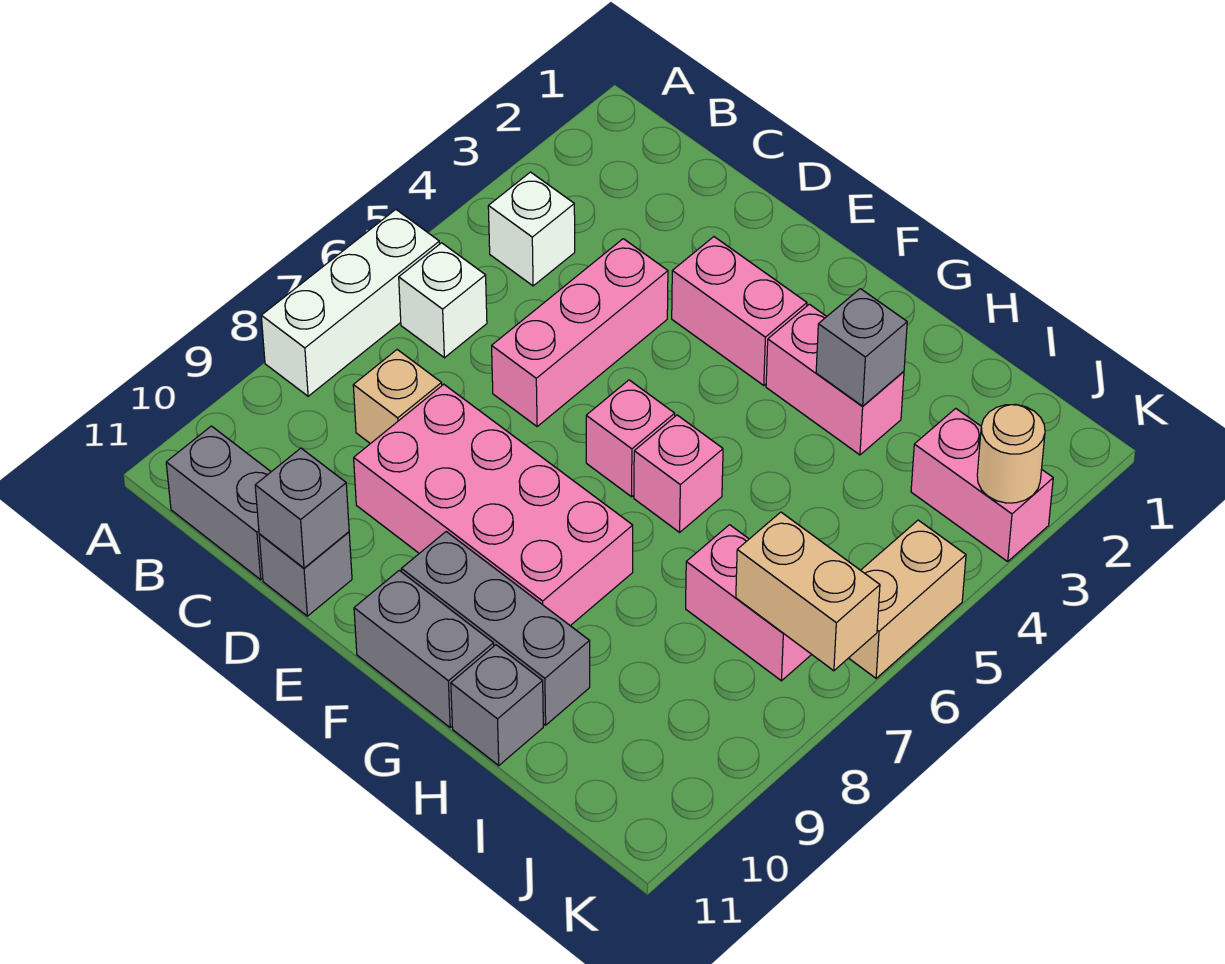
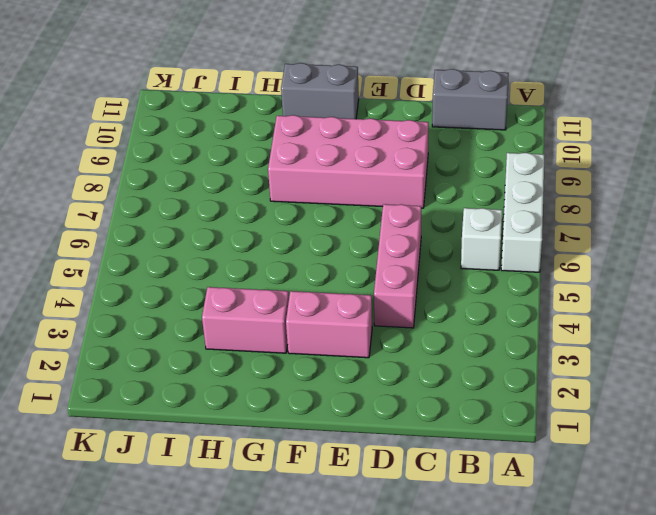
none -> white brick B4 level 1
none -> tan brick C8 level 1
none -> grey brick D11 level 1

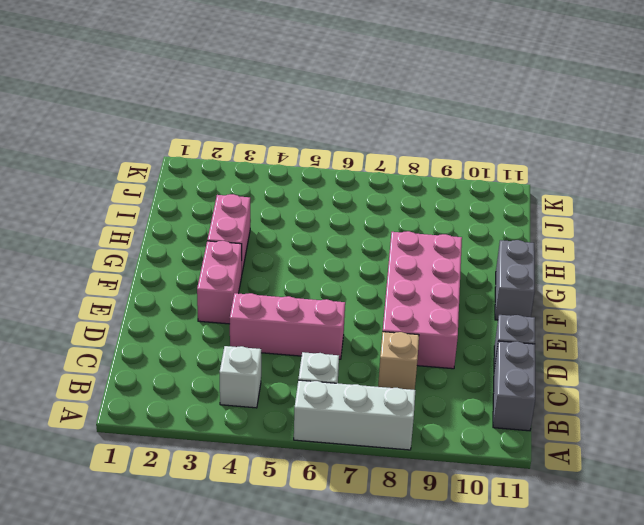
none -> pink brick F6 level 1
none -> grey brick F10:H10 level 1
none -> pink brick G6 level 1

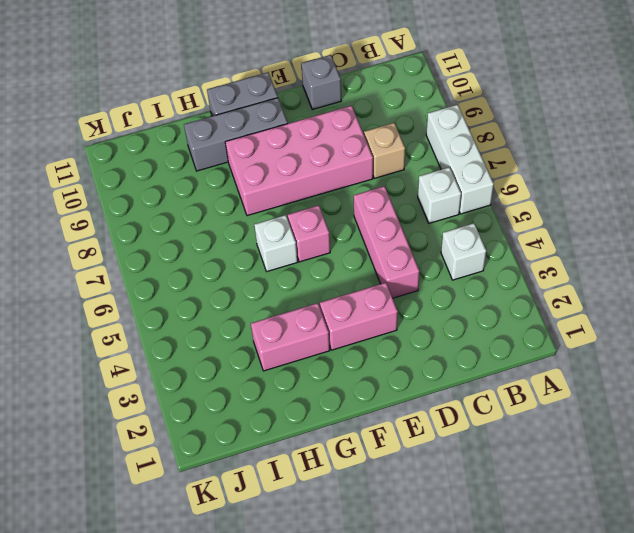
white brick G6 level 1 -> pink brick G6 level 1
none -> grey brick B11:C11 level 1
none -> grey brick H11 level 1
none -> pink brick I7:J7 level 1

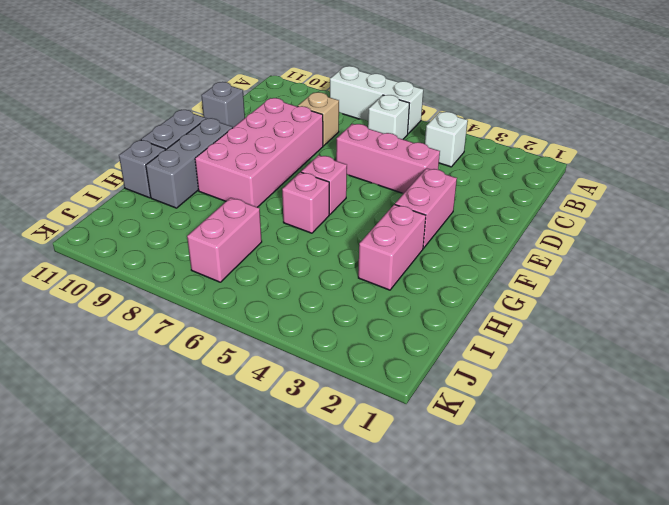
none -> grey brick B11:C11 level 1
none -> pink brick J3:K3 level 1
none -> tan brick K5:K6 level 1

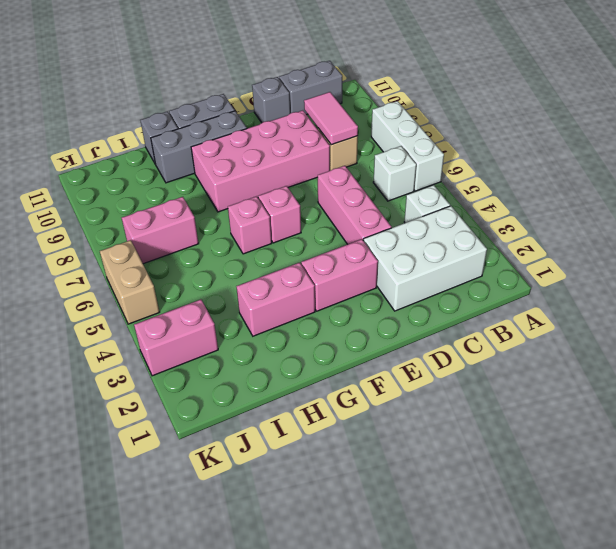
white brick B2:D3 level 1 -> none
pink tile C8:C9 level 2 -> none
none -> grey brick D11 level 2
none -> grey brick H3 level 2
none -> tan brick J7:K7 level 2

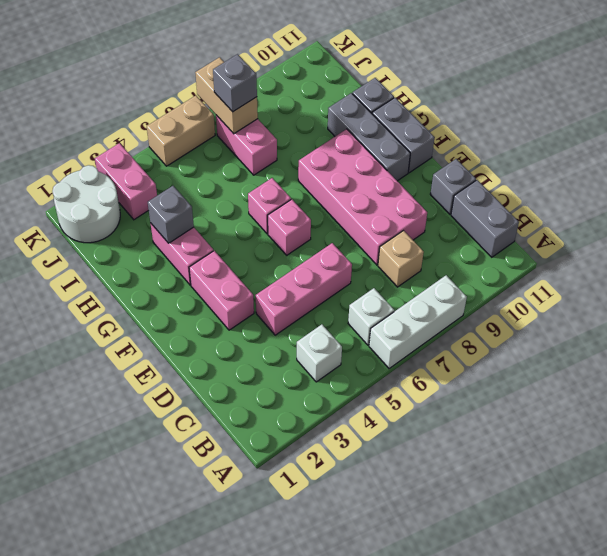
white round brick J1:K2 level 1 -> none
grey brick J7 level 3 -> grey brick D11 level 2
none -> tan round brick K3 level 2

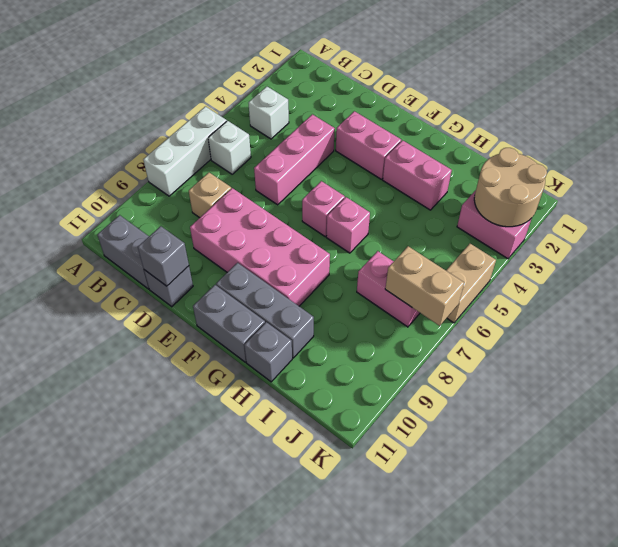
tan round brick J2:K3 level 2 -> tan round brick K3 level 2
none -> grey brick H3 level 2

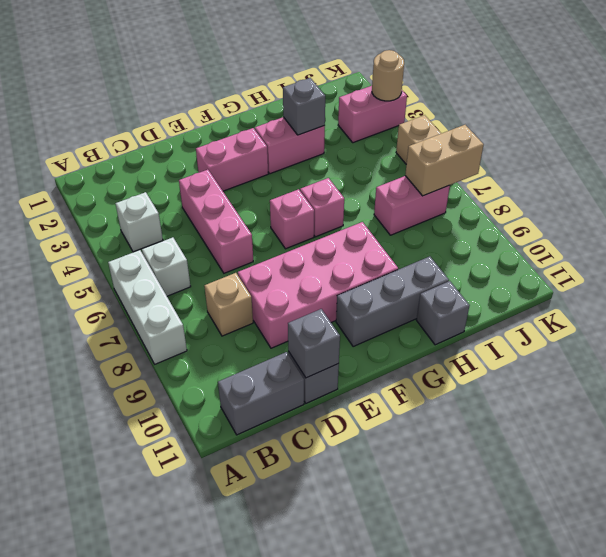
none -> grey brick F11:G11 level 1

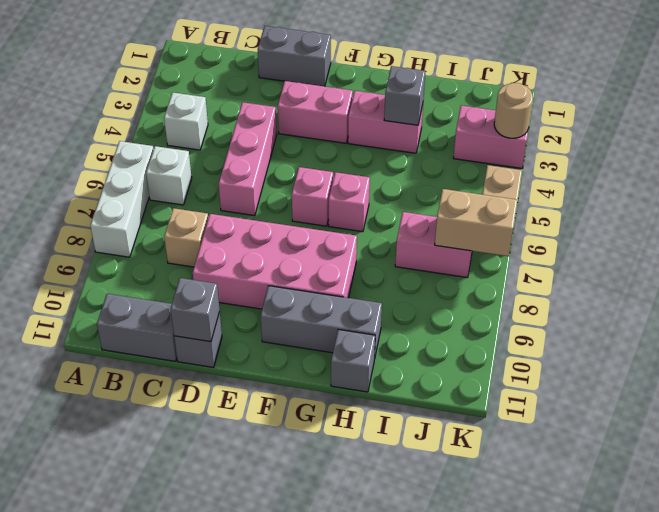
grey brick D1:E1 level 1 -> grey brick F11:G11 level 1

